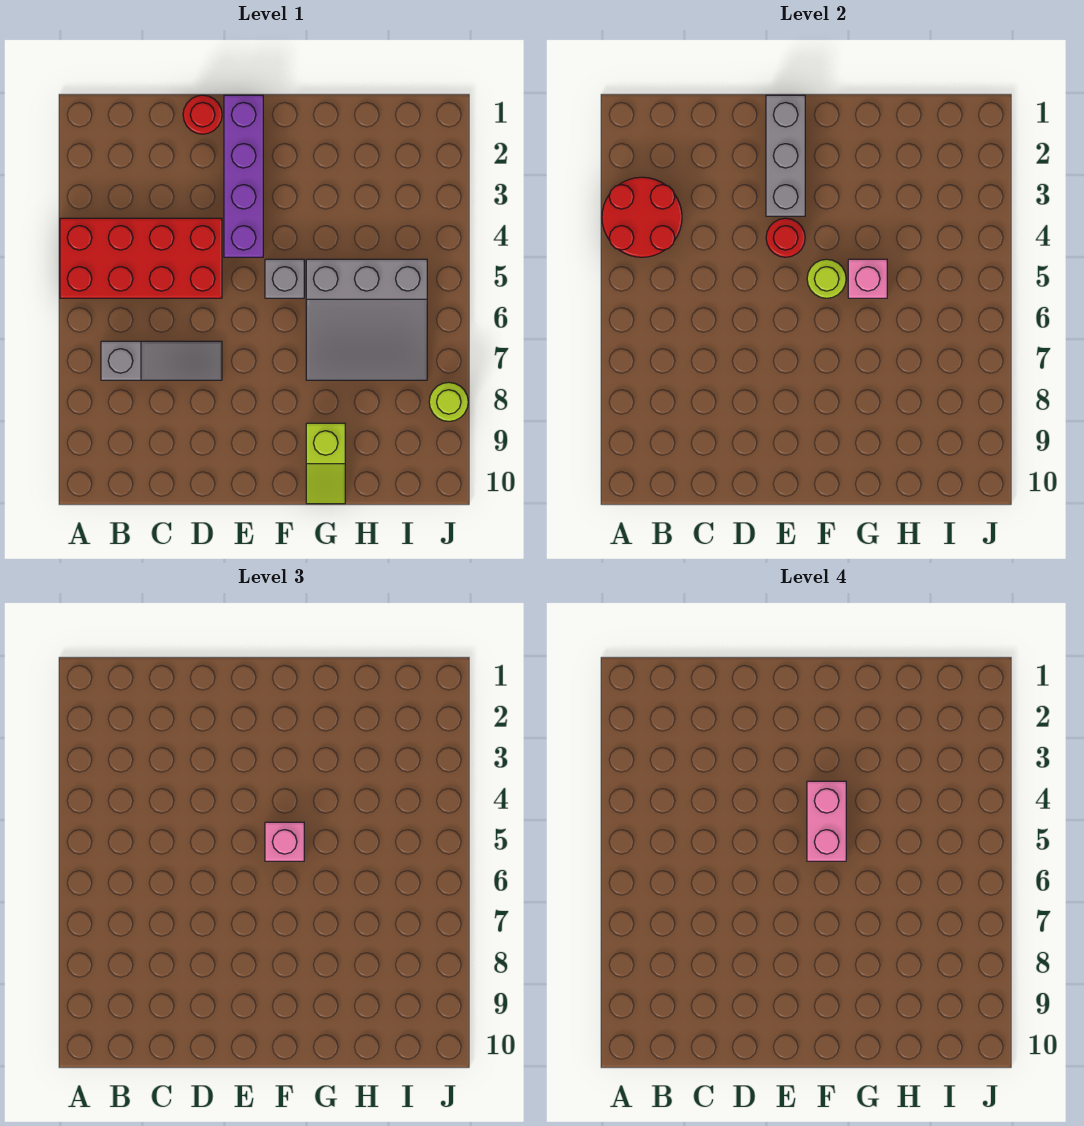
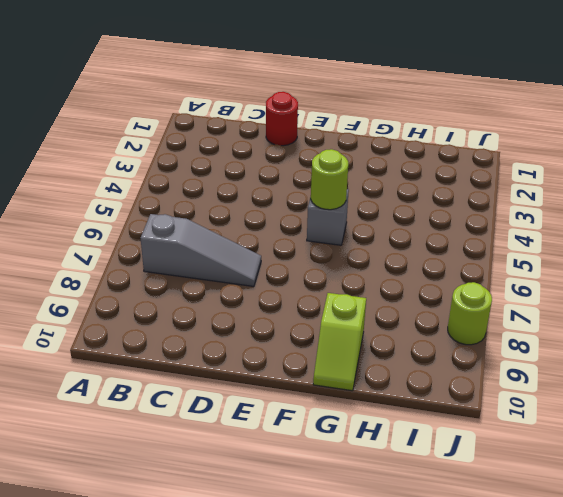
none -> red brick A4:D5 level 1
none -> purple brick E1:E4 level 1
none -> grey slope G5:I7 level 1 top 5

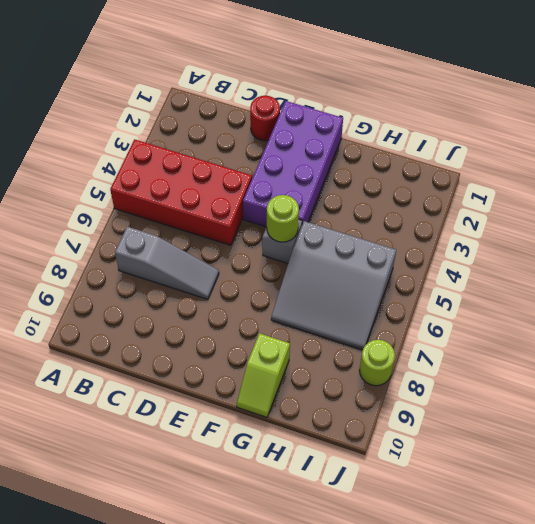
purple brick E1:F4 level 1 -> purple brick E1:E4 level 1
none -> red round brick A3:B4 level 2
none -> grey brick E1:E3 level 2
none -> red round brick E4 level 2

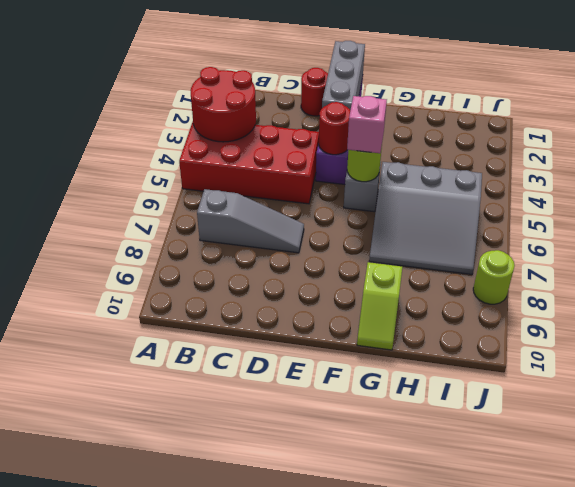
none -> pink brick G5 level 2
none -> pink brick F4:F5 level 4

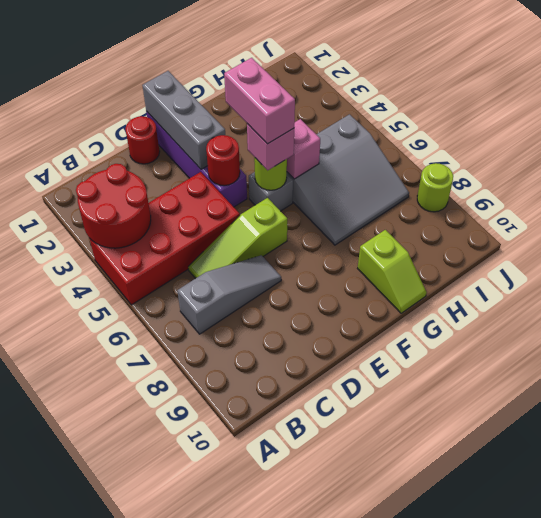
lime slope C6:E6 level 1 top E -> none

